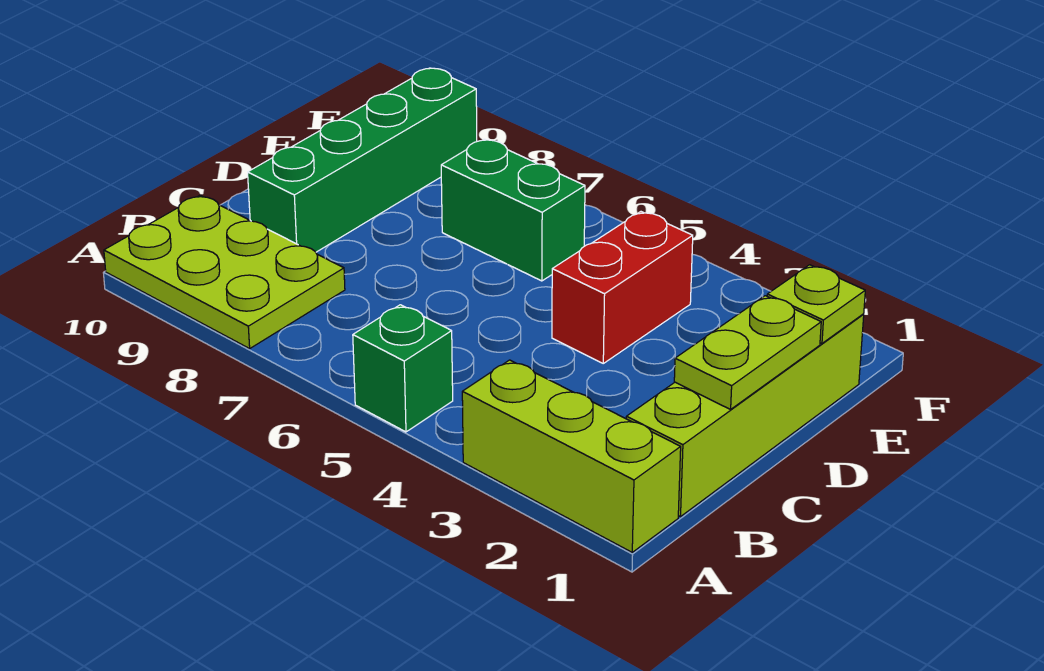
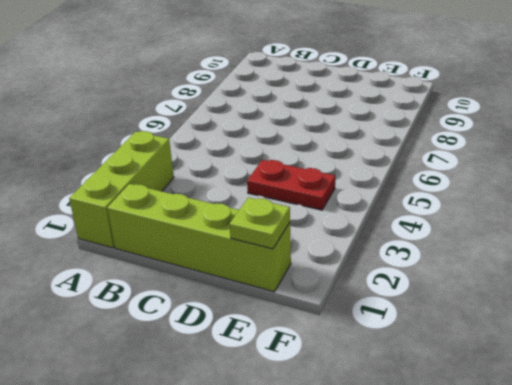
red plate D4:E4 level 1 -> red brick D4:E4 level 1
none -> green brick A5 level 1
none -> lime plate A8:B10 level 1

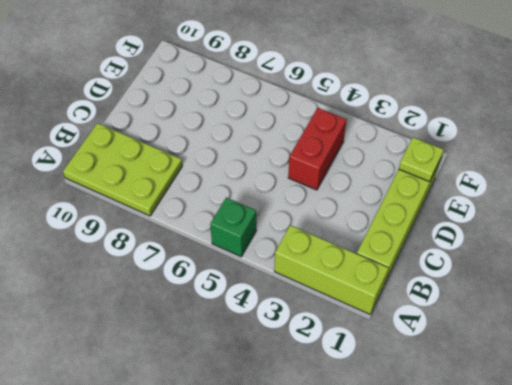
none -> green brick C9:F9 level 1
none -> green brick E6:E7 level 1

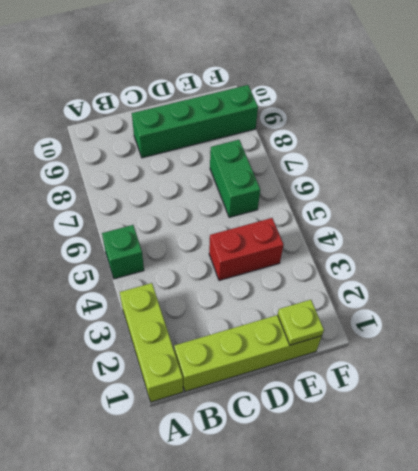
none -> lime plate A8:B10 level 1
none -> lime plate C1:D1 level 2

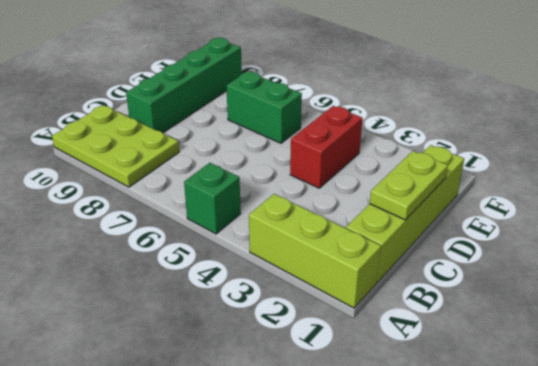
none -> lime plate E1 level 2

